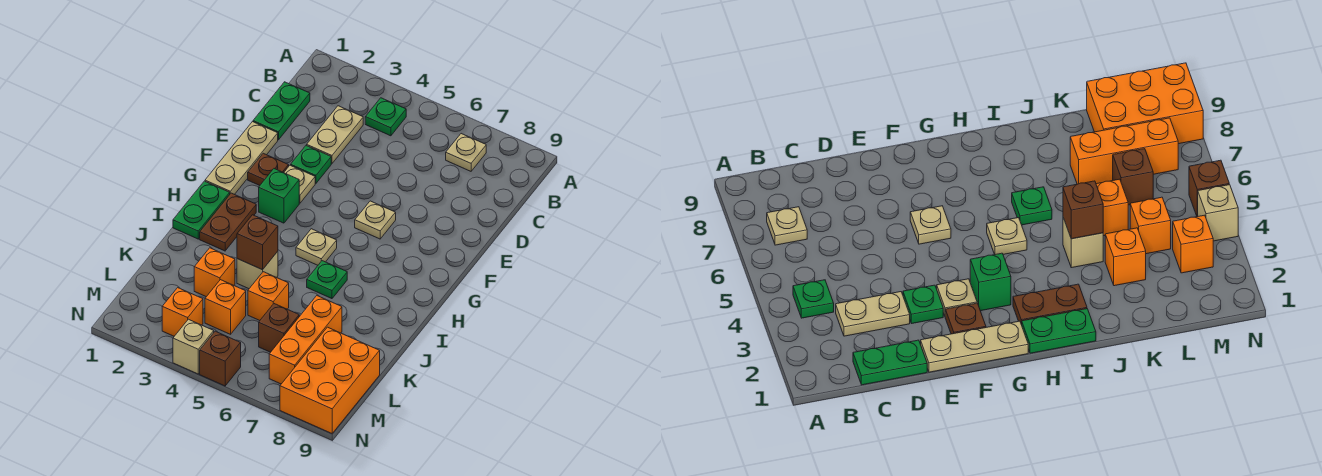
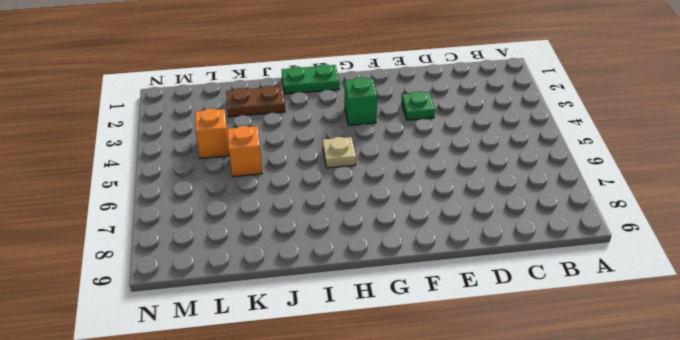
brown plate J2:K2 level 1 -> brown plate H2:I2 level 1
none -> green plate B4 level 1
none -> tan plate B7 level 1
none -> green plate C1:D1 level 1

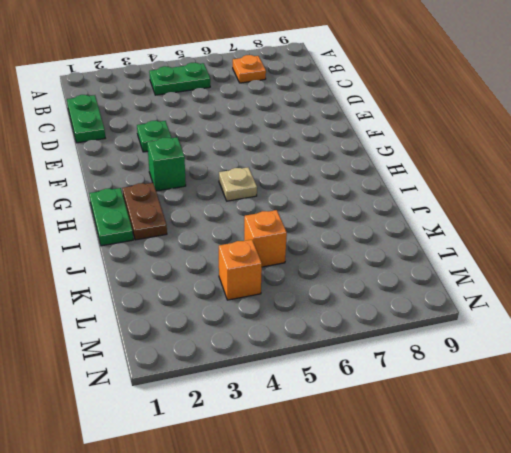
green plate B4:B5 level 1 -> green plate B4 level 1
orange plate B7 level 1 -> tan plate B7 level 1
none -> tan plate C3:D3 level 1
none -> tan plate E1:G1 level 1
none -> brown plate F2 level 1

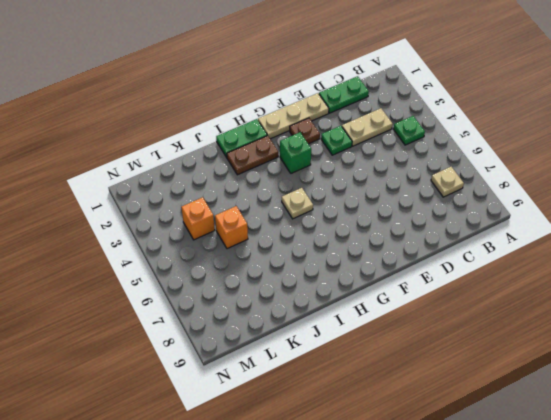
none -> tan plate F3 level 1
none -> tan plate F6 level 1
none -> green plate I6 level 1

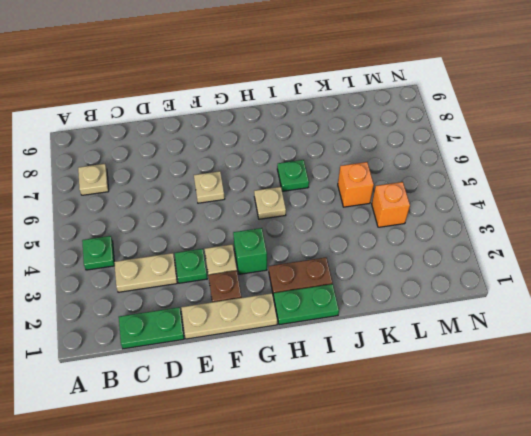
none -> tan brick J4 level 1
none -> orange brick K3 level 1
none -> orange brick K7:M7 level 1

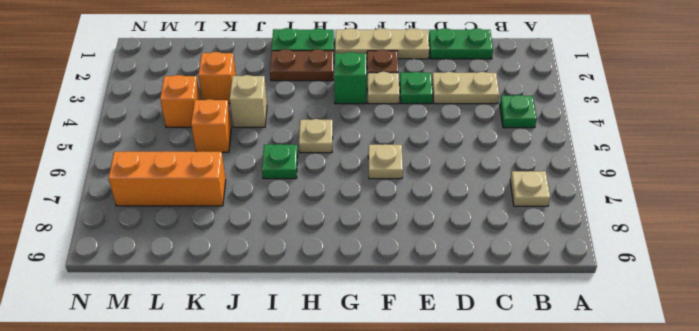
none -> brown brick L6 level 1
none -> orange brick L8:N9 level 1
none -> orange brick M3 level 1

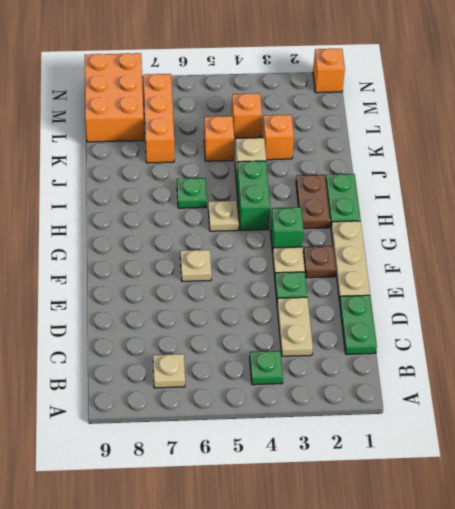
green brick H4:I4 level 1 -> none
orange brick N1 level 1 -> orange brick M3 level 1
none -> brown brick L6 level 1
none -> tan brick N4 level 1
none -> brown brick N5 level 1

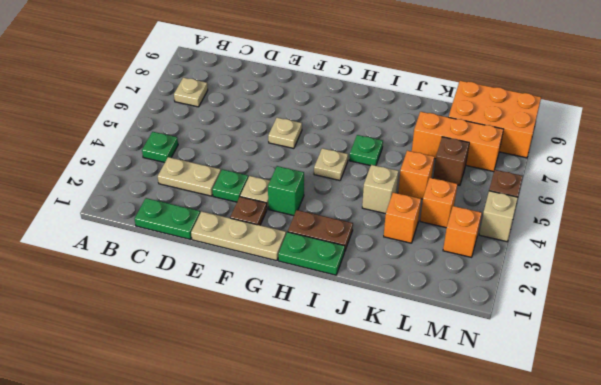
none -> brown brick J4 level 2

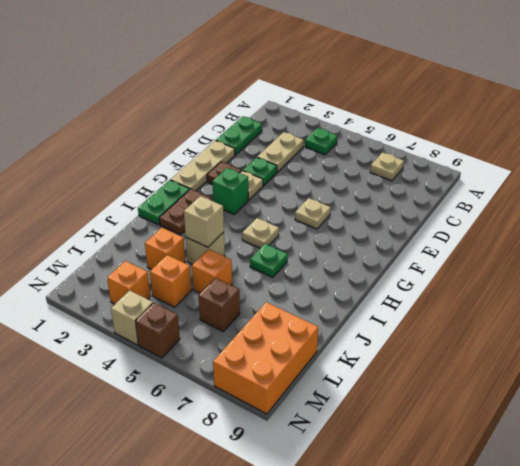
tan brick J4 level 2 -> brown brick J4 level 2
none -> orange brick K7:M7 level 1

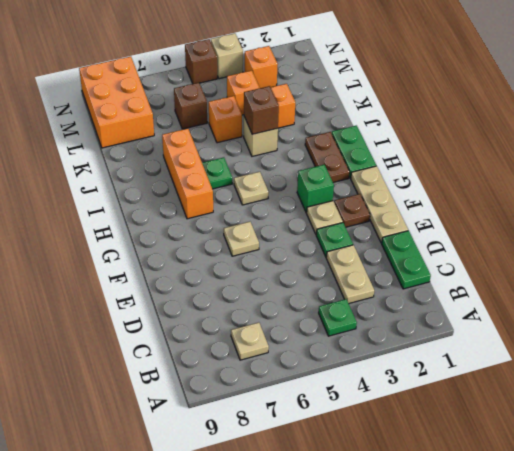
orange brick H7:J7 level 1 -> orange brick K7:M7 level 1

